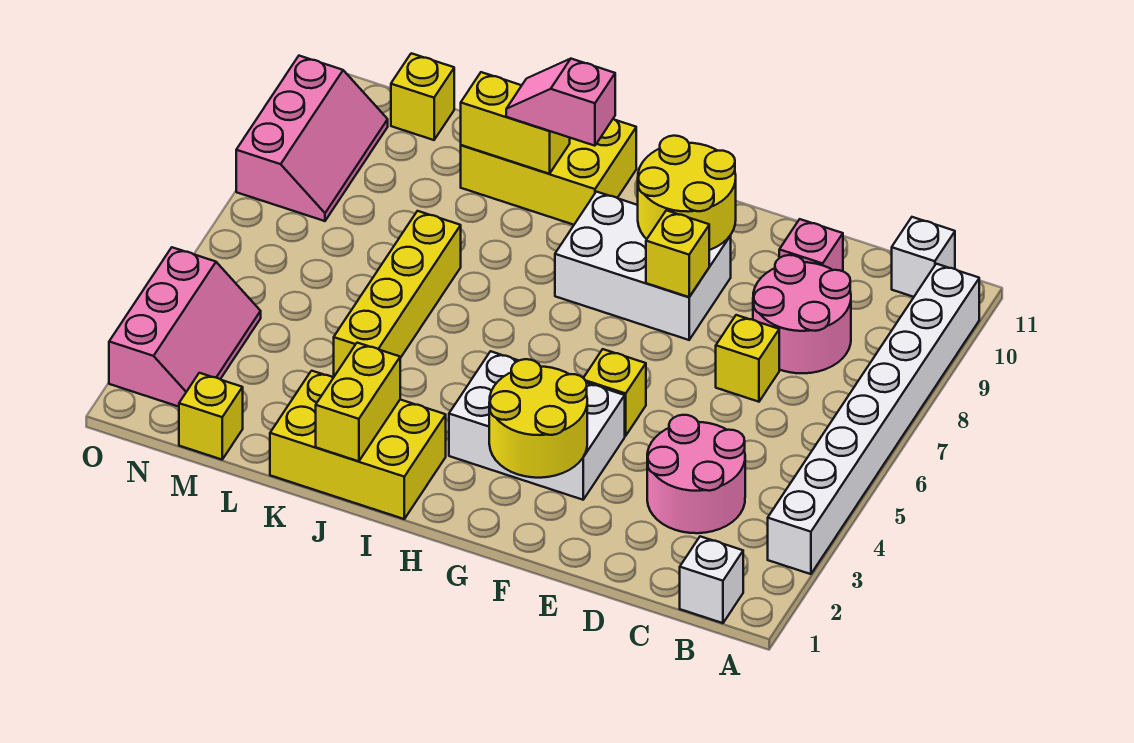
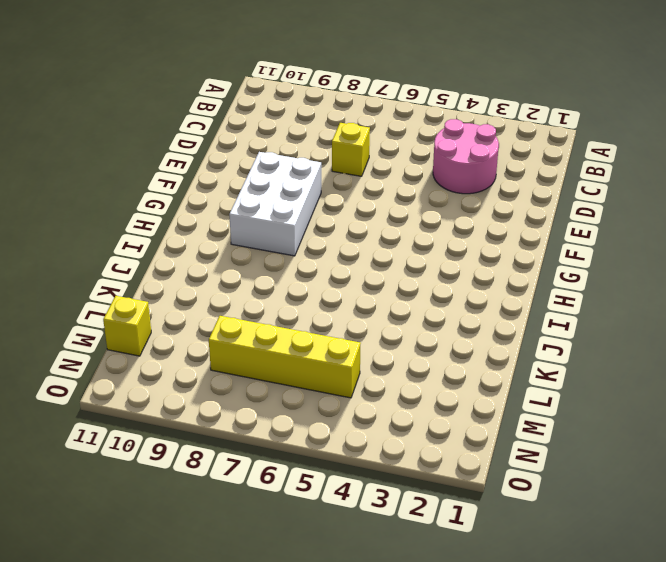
yellow brick M5:M8 level 1 -> yellow brick K4:K7 level 1
none -> white brick A3:A10 level 1
none -> white brick B1 level 1
none -> white brick B11 level 1

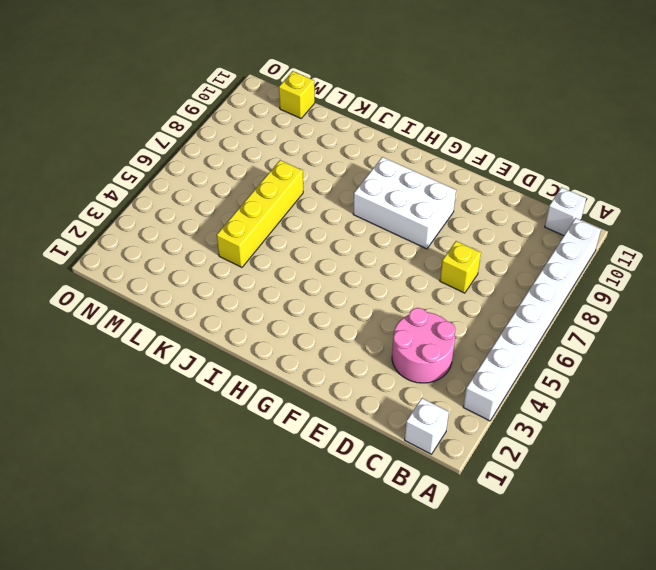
none -> pink round brick C8:D9 level 1
none -> pink brick D10 level 1
none -> white brick F3:H4 level 1

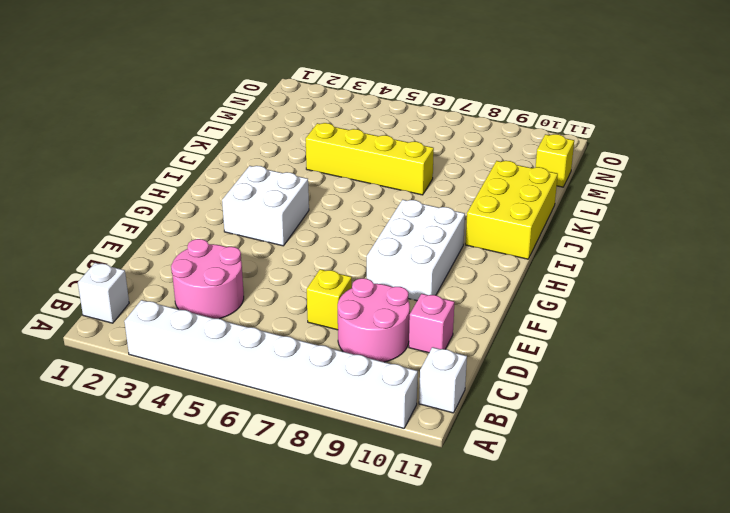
white brick G3:H4 level 1 -> white brick F3:H4 level 1
none -> yellow brick F5 level 1
none -> yellow brick I1:K2 level 1
none -> yellow brick M1 level 1

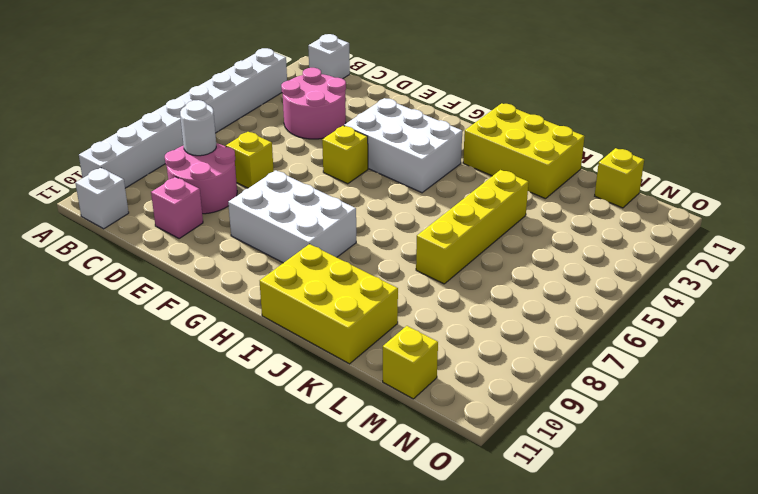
white round brick C8 level 2 -> none
none -> pink slope N2:O4 level 1 top O
none -> pink slope N8:O10 level 1 top O
none -> yellow round brick F2:G3 level 2

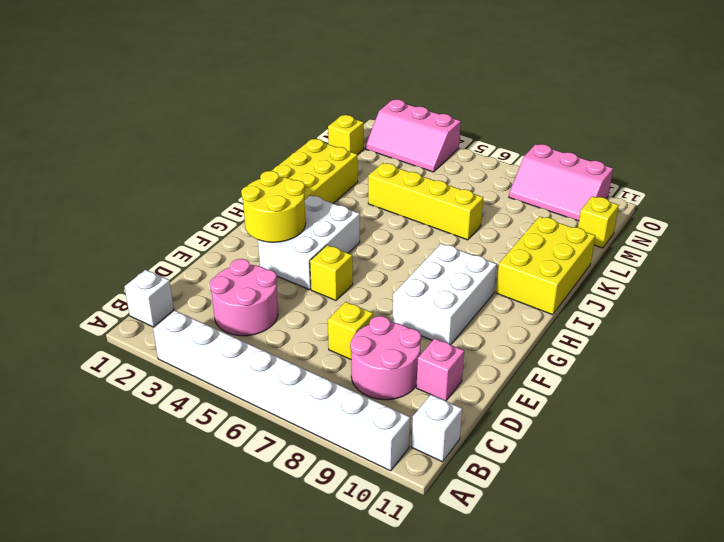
none -> yellow brick F8 level 2
none -> yellow round brick F9:G10 level 2
none -> yellow brick J1:J2 level 2

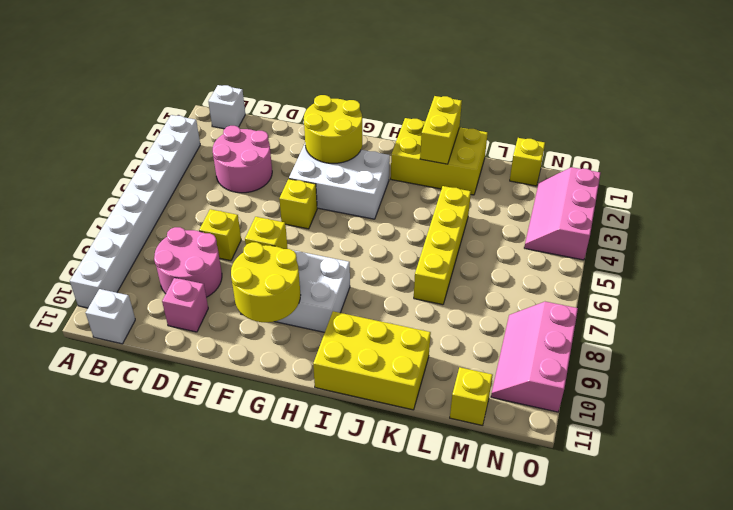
none -> yellow brick J10:K10 level 2
none -> pink slope I10:J10 level 3 top I

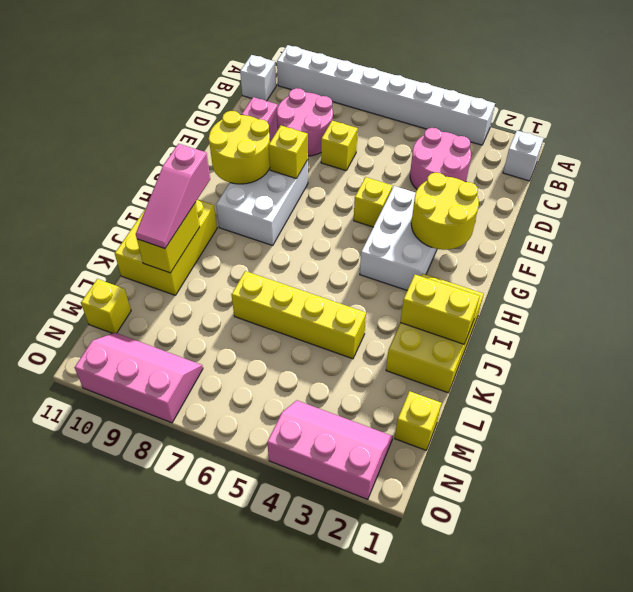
pink slope I10:K10 level 3 top I -> pink slope I10:J10 level 3 top I

